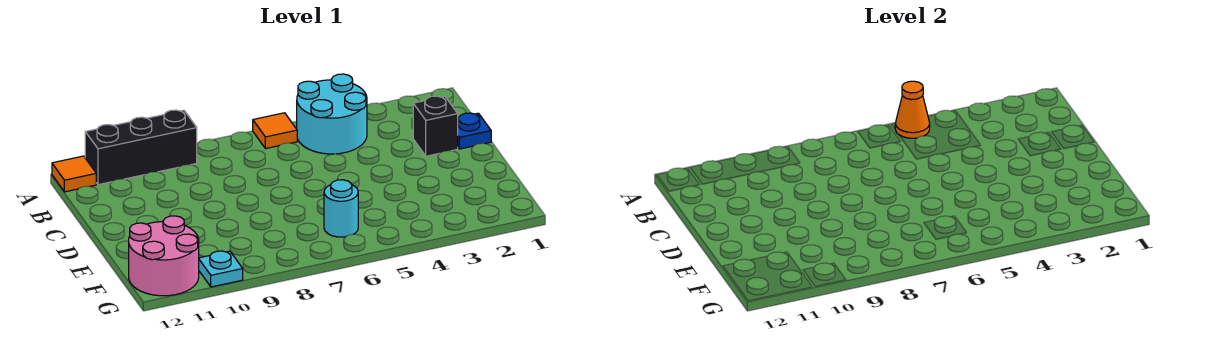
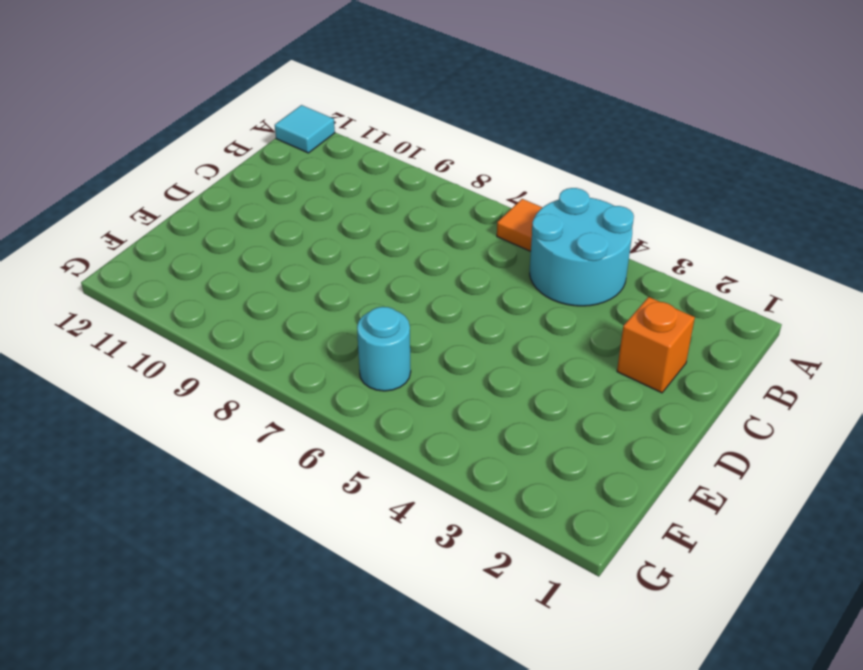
cyan tile A12 level 1 -> orange tile A12 level 1
orange brick C2 level 1 -> black brick C2 level 1
none -> black brick A9:A11 level 1
none -> blue plate C1 level 1

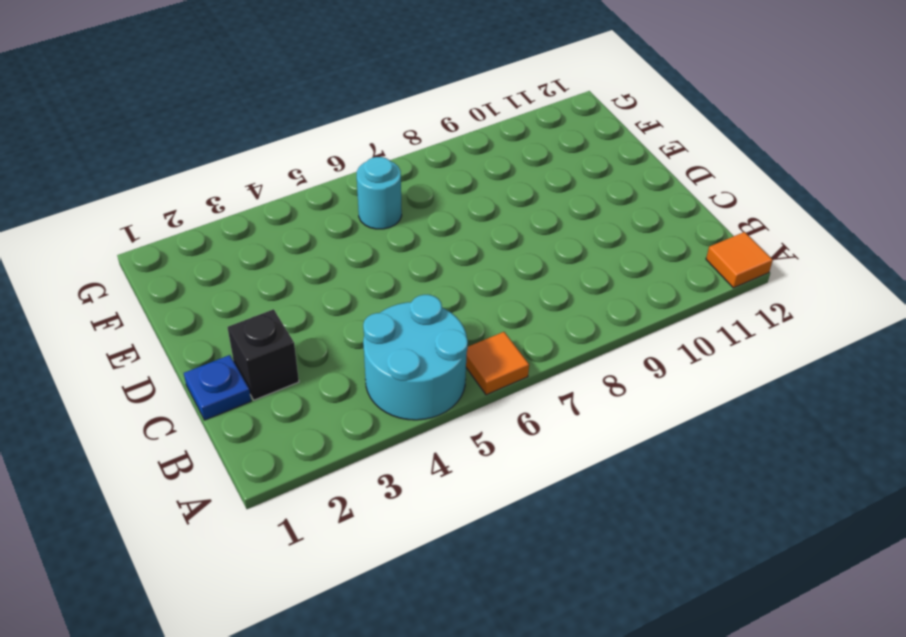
none -> black brick A9:A11 level 1
none -> pink round brick F11:G12 level 1

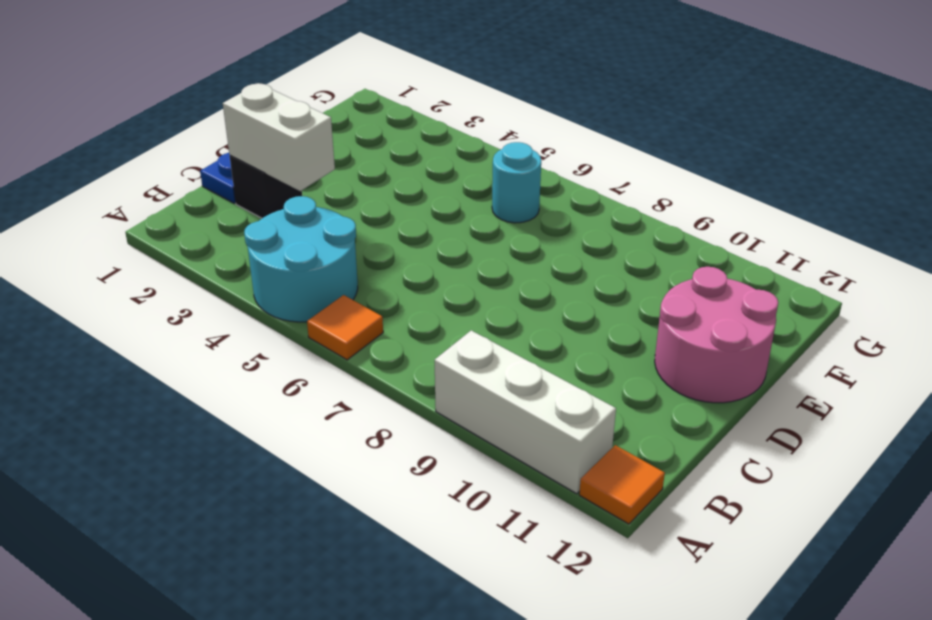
white brick A9:A11 level 1 -> black brick A9:A11 level 1
white brick C2:C3 level 2 -> none
pink round brick D11:E12 level 1 -> pink round brick F11:G12 level 1
none -> cyan plate G10 level 1
none -> orange cone A5 level 2

